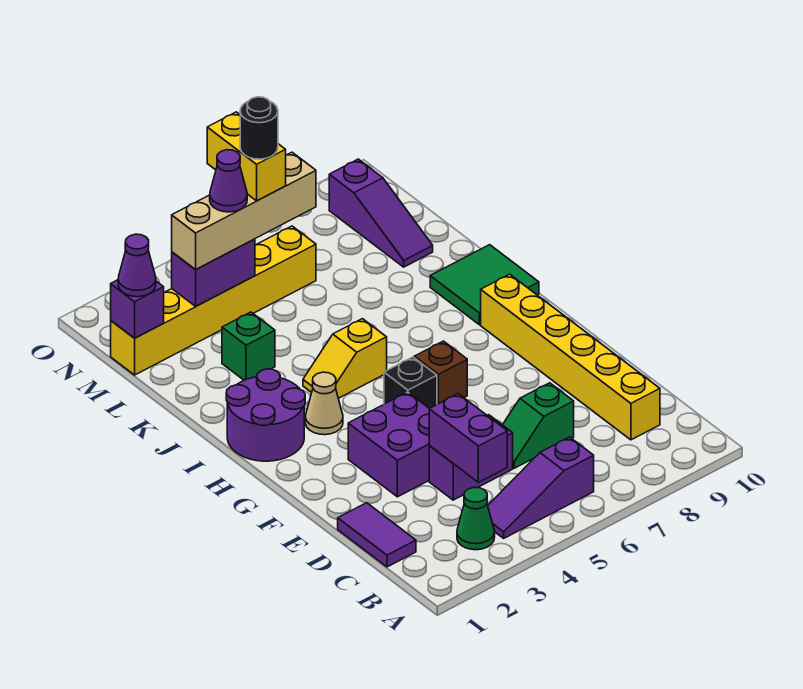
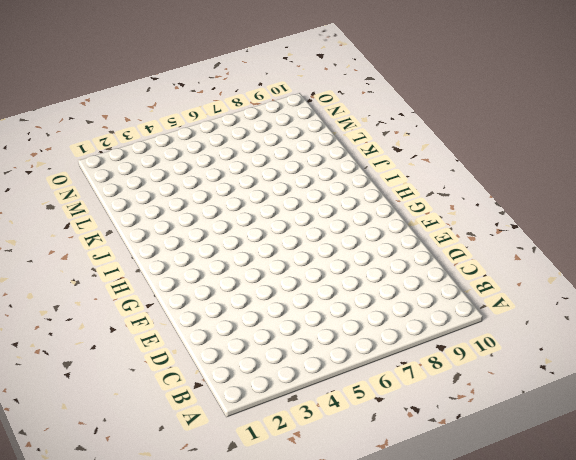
none -> green cone B3 level 1
none -> purple slope B4:B6 level 1 top 6
none -> purple tile C1:D1 level 1

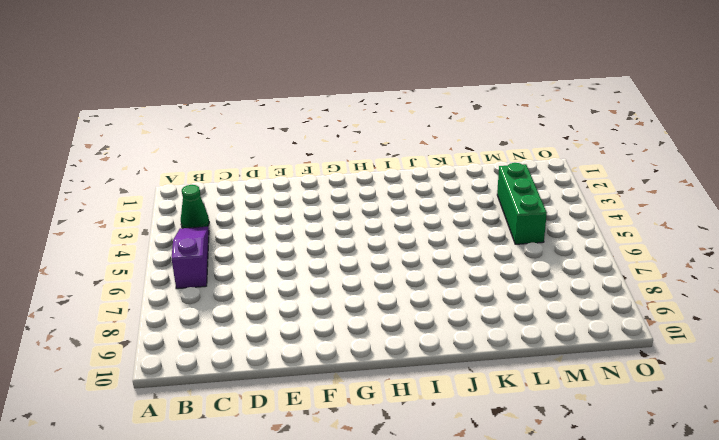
green brick M3:M5 level 1 -> yellow brick M1:M6 level 1
none -> purple tile C1:D1 level 1
none -> yellow brick C9:H9 level 1
none -> purple brick D4:D5 level 1

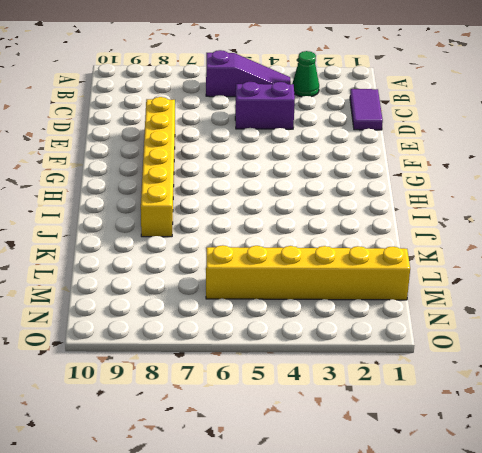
yellow brick E8:J8 level 1 -> yellow brick C9:H9 level 1
none -> green slope D6:D7 level 1 top 7
none -> purple brick E3:F4 level 1
none -> black brick G5 level 1

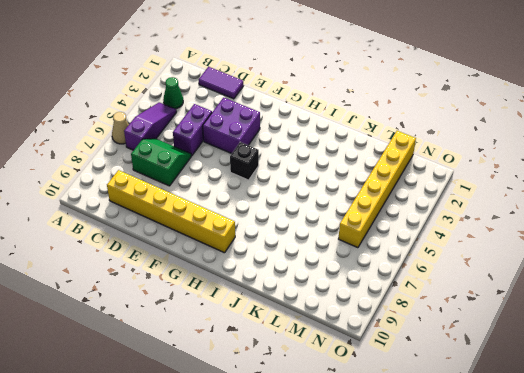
tan cone A6 level 1 -> tan cone H3 level 1
green slope C6:D7 level 1 top 7 -> green slope D6:D7 level 1 top 7
none -> brown brick G6 level 1
none -> purple round brick H1:I2 level 1
none -> yellow slope I4:I5 level 1 top 5

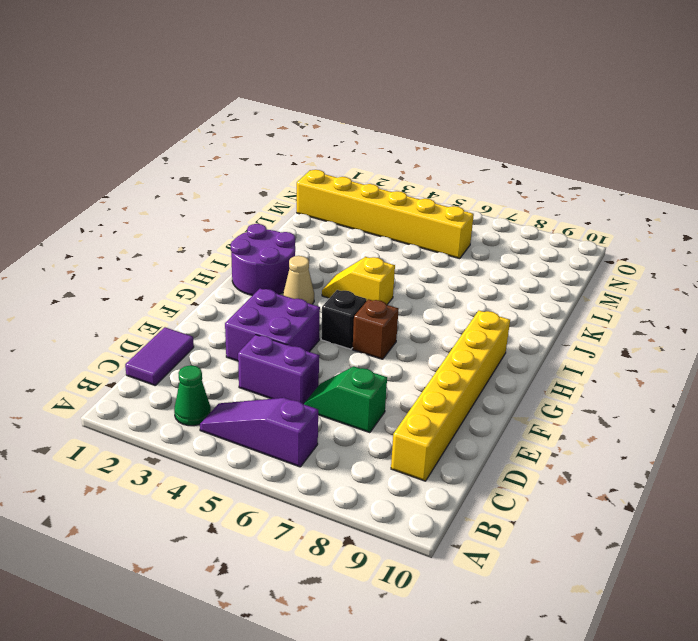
none -> green tile I9:J10 level 1
none -> green brick K3 level 1
none -> purple slope L9:N9 level 1 top N

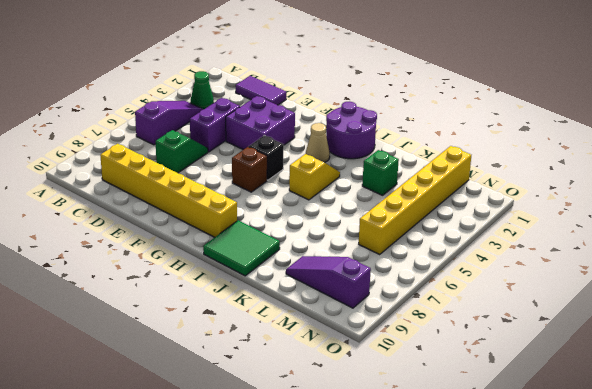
none -> purple brick C4:D4 level 2
none -> purple brick M1 level 2
none -> purple brick M3:M4 level 2

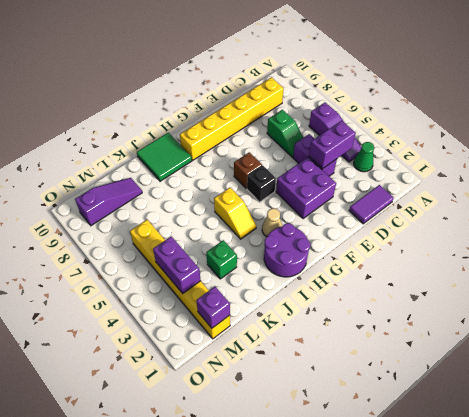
none -> purple cone M1 level 3
none -> tan brick M3:M6 level 3
none -> purple cone M4 level 4

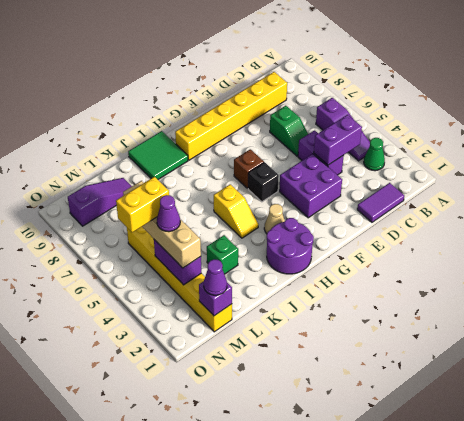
none -> black round brick M5 level 5

